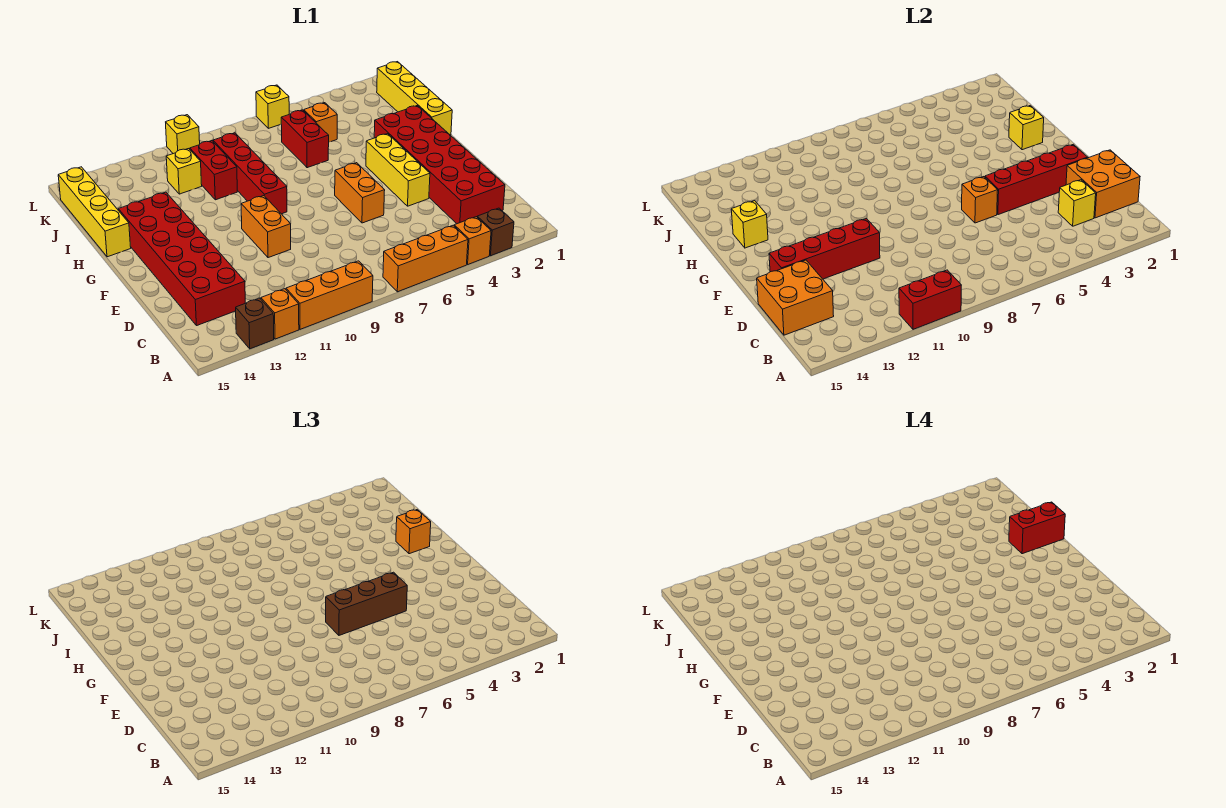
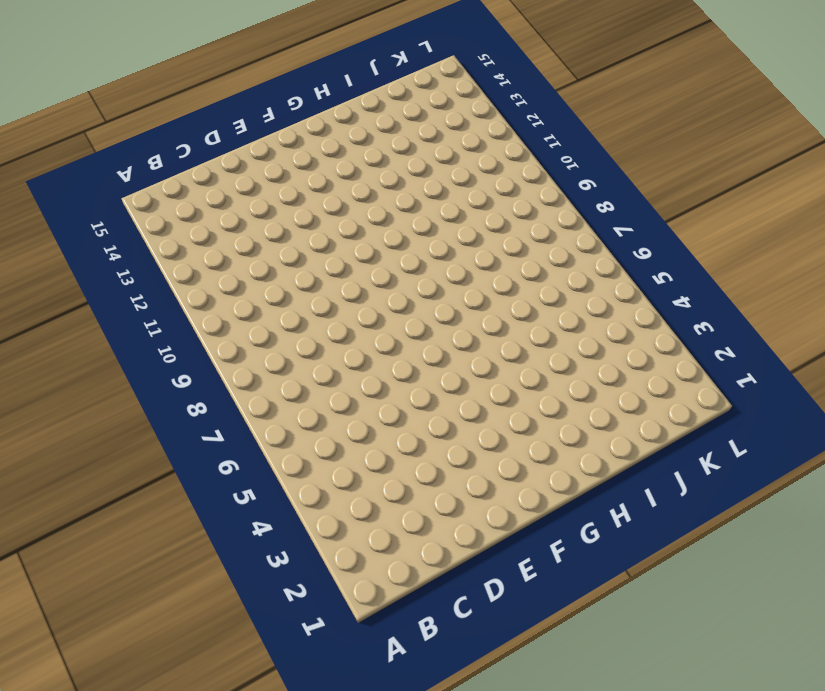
none -> brown brick A3 level 1
none -> orange brick A4 level 1
none -> orange brick A5:A7 level 1
none -> orange brick A9:A11 level 1

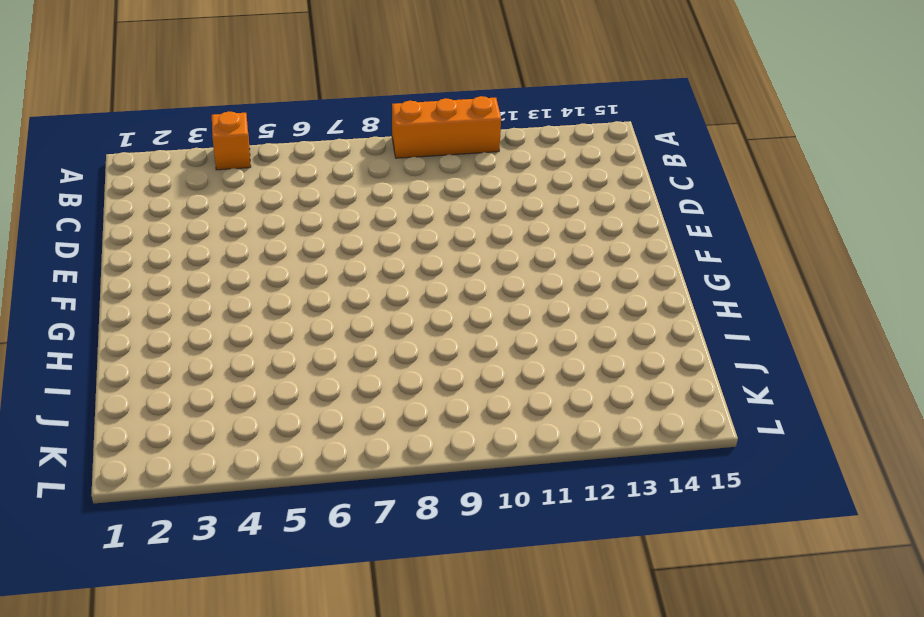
none -> brown brick A3 level 1
none -> orange brick A5:A7 level 1
none -> orange brick A12 level 1
none -> brown brick A13 level 1

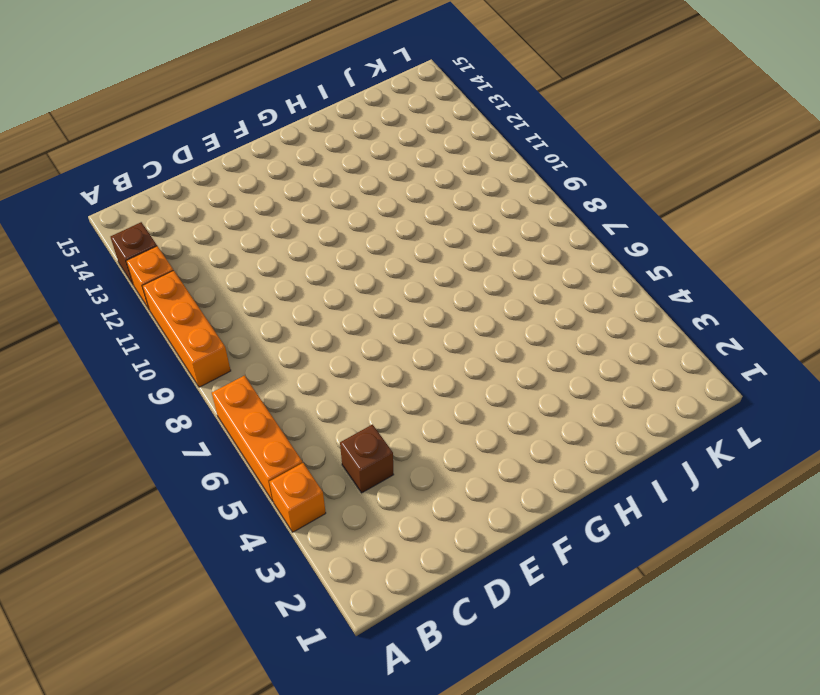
brown brick C4 level 1 -> brown brick A3 level 1
none -> red brick C2:H3 level 1
none -> red brick C13:H14 level 1
none -> yellow brick E4:G4 level 1
none -> orange brick E6:F6 level 1

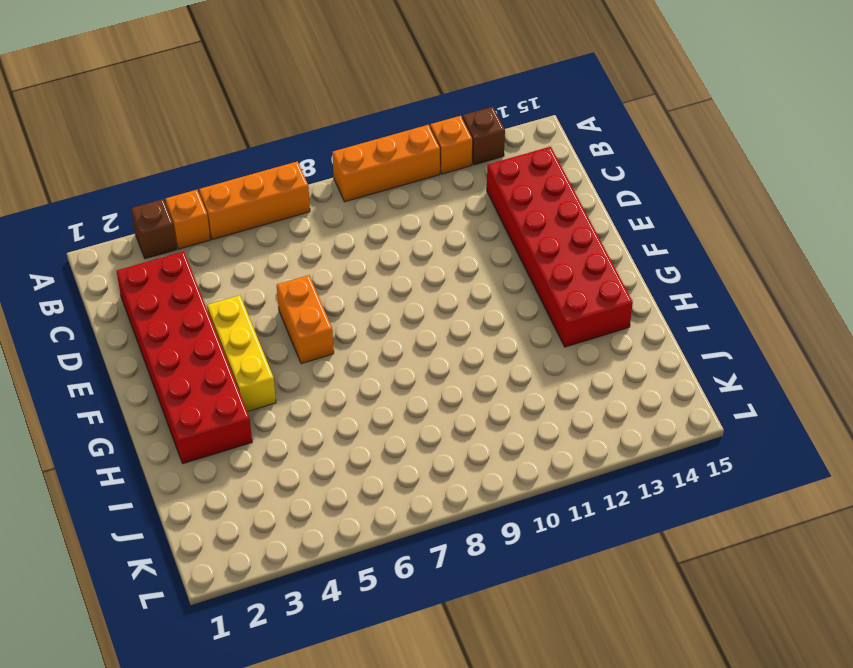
none -> orange brick E10:F10 level 1
none -> red brick G9:J9 level 1
none -> yellow brick H1:K1 level 1
none -> yellow brick H15:K15 level 1

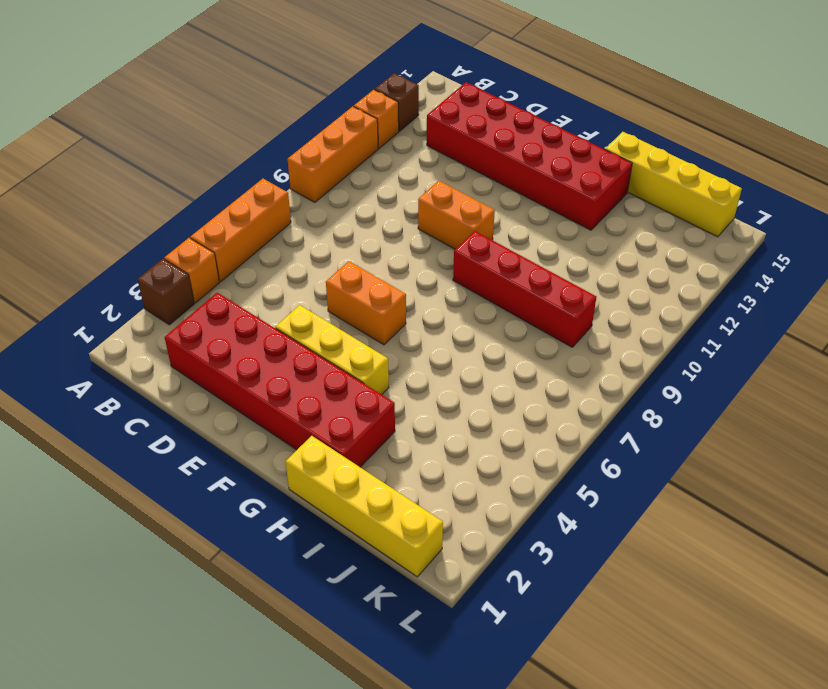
none -> red brick I6:J6 level 1
none -> red brick I10:J10 level 1
none -> orange brick J5 level 1
none -> yellow brick J11 level 1

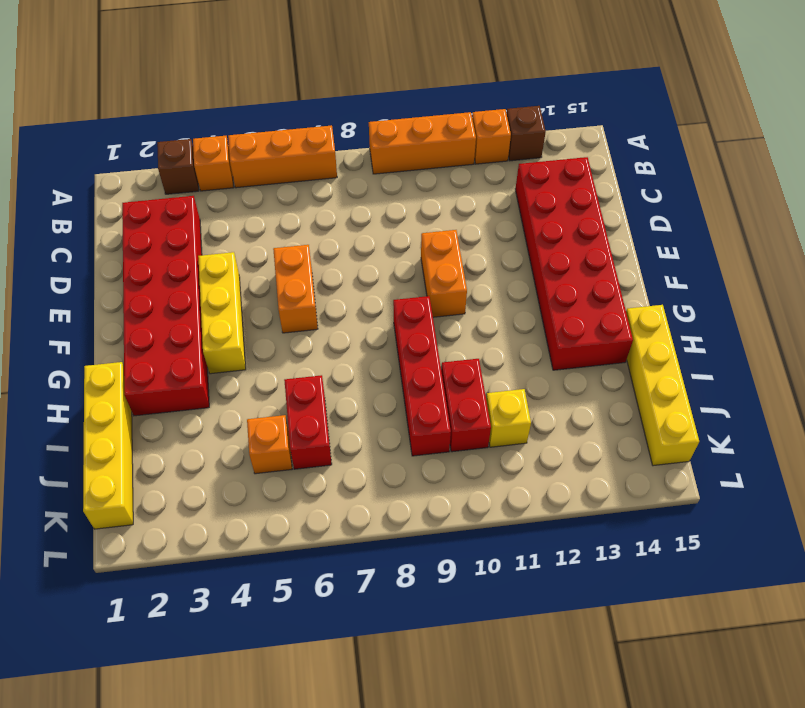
none -> yellow brick L6 level 1
none -> yellow brick L10 level 1
none -> red brick A10:A11 level 2
none -> orange brick C1:D2 level 2

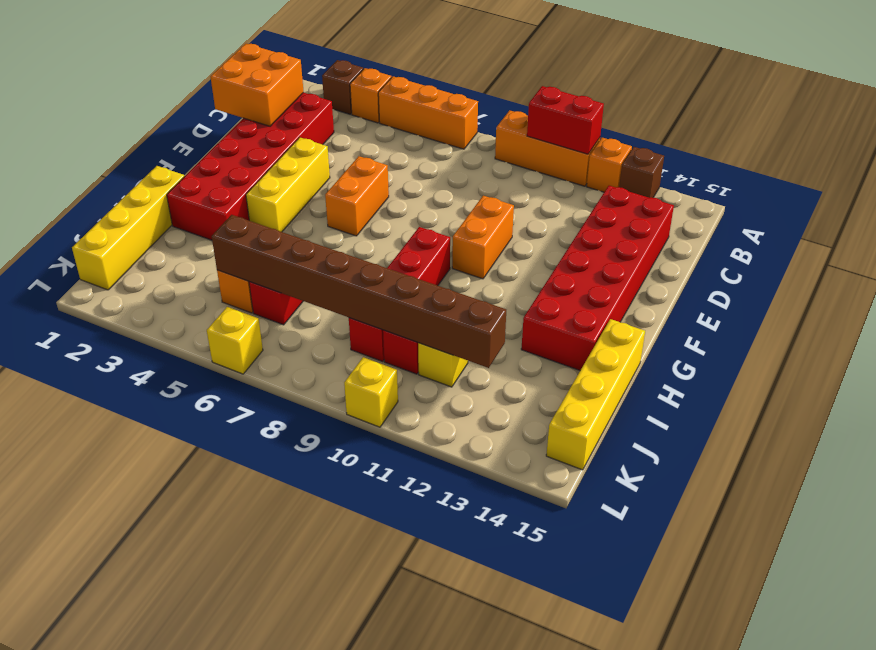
brown brick J5:J12 level 2 -> none
none -> yellow brick C3 level 2
none -> orange brick C14:D15 level 2
none -> red brick E2:E5 level 2
none -> orange brick E6 level 2

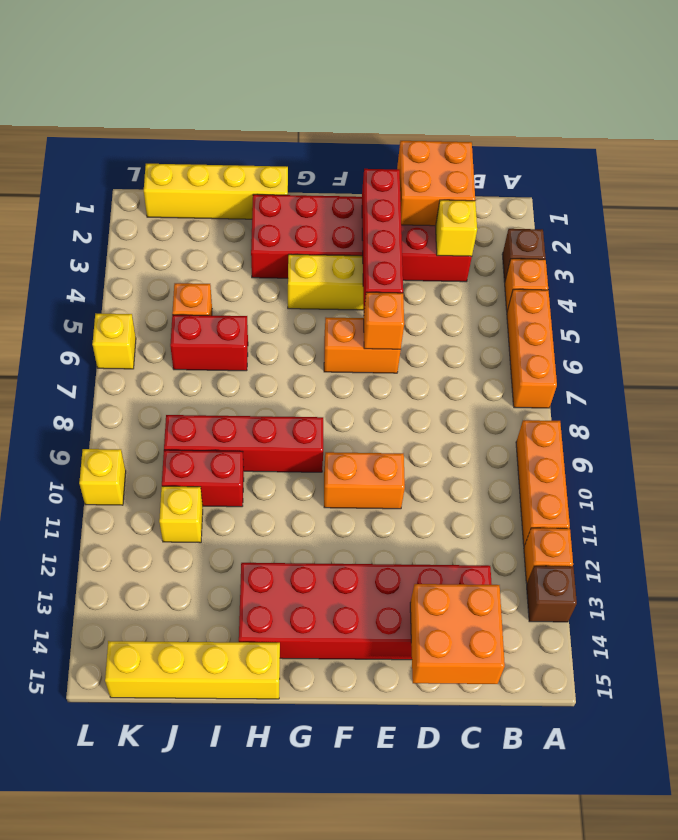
none -> red brick A10:A11 level 2
none -> red brick E11:E14 level 2
none -> yellow brick H2 level 2
none -> yellow brick H14 level 2

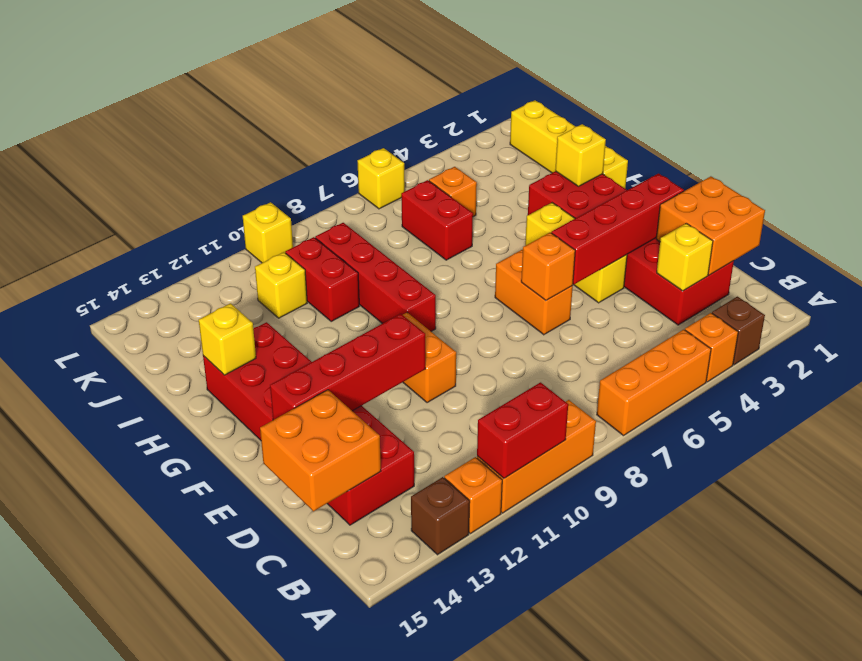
none -> yellow brick H15:K15 level 1
none -> brown brick E5:E7 level 3
none -> orange brick H2 level 3
none -> red brick H1:H2 level 4

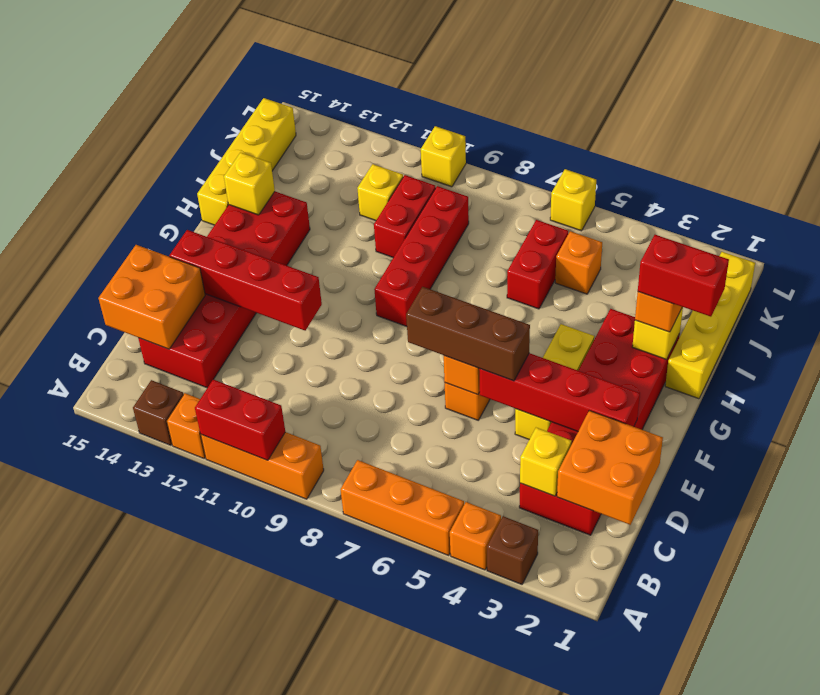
none -> orange brick E10:F10 level 1

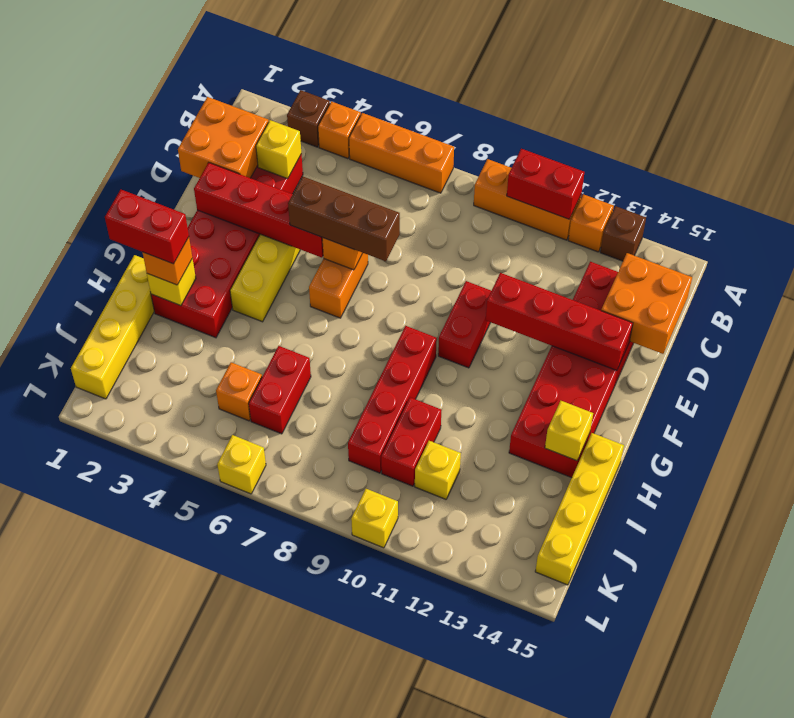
red brick E10:F10 level 1 -> orange brick E10:F10 level 1

